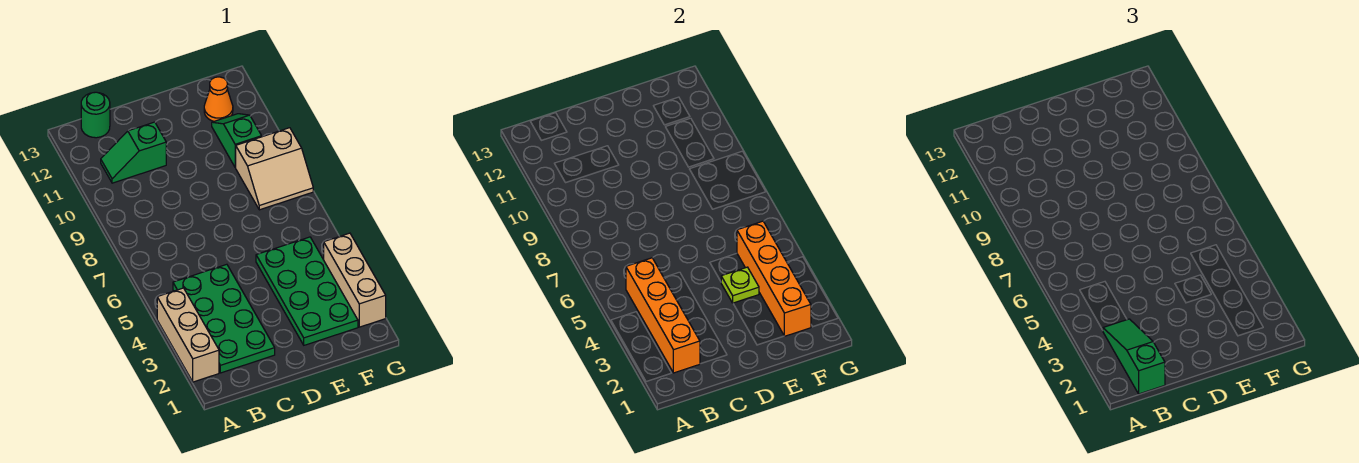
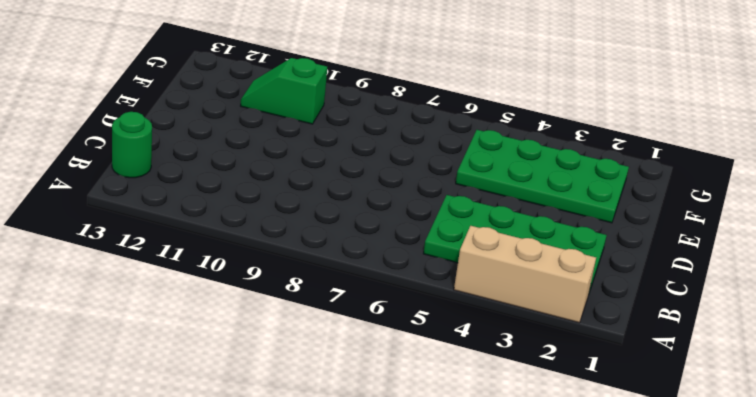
none -> green slope B11:C11 level 1 top C
none -> tan slope F8:G9 level 1 top 9
none -> orange cone F12 level 1

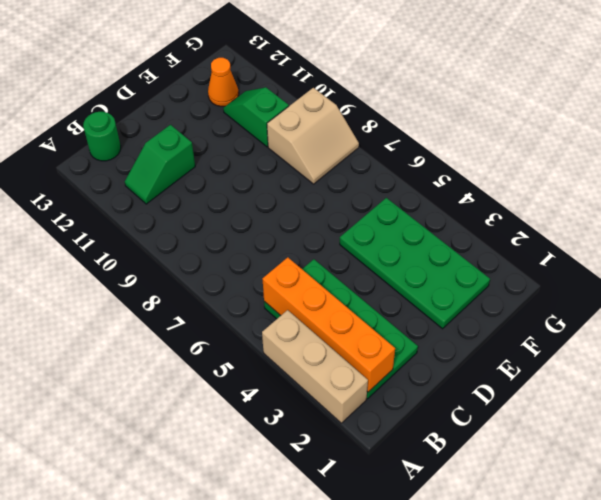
none -> tan brick G2:G4 level 1
none -> lime plate E4 level 2
none -> orange brick F2:F5 level 2

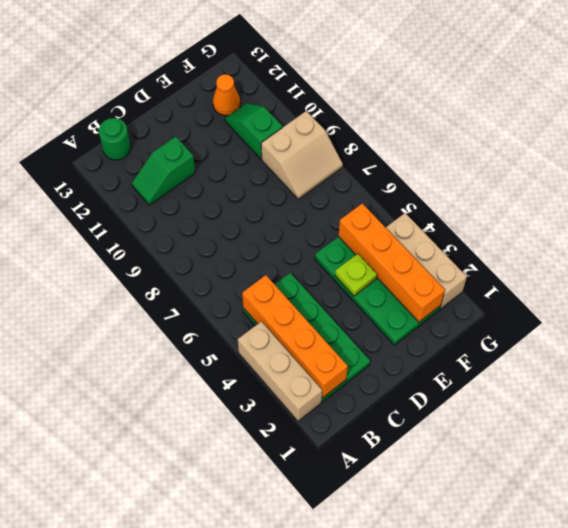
none -> green slope B1:B3 level 3 top 1

